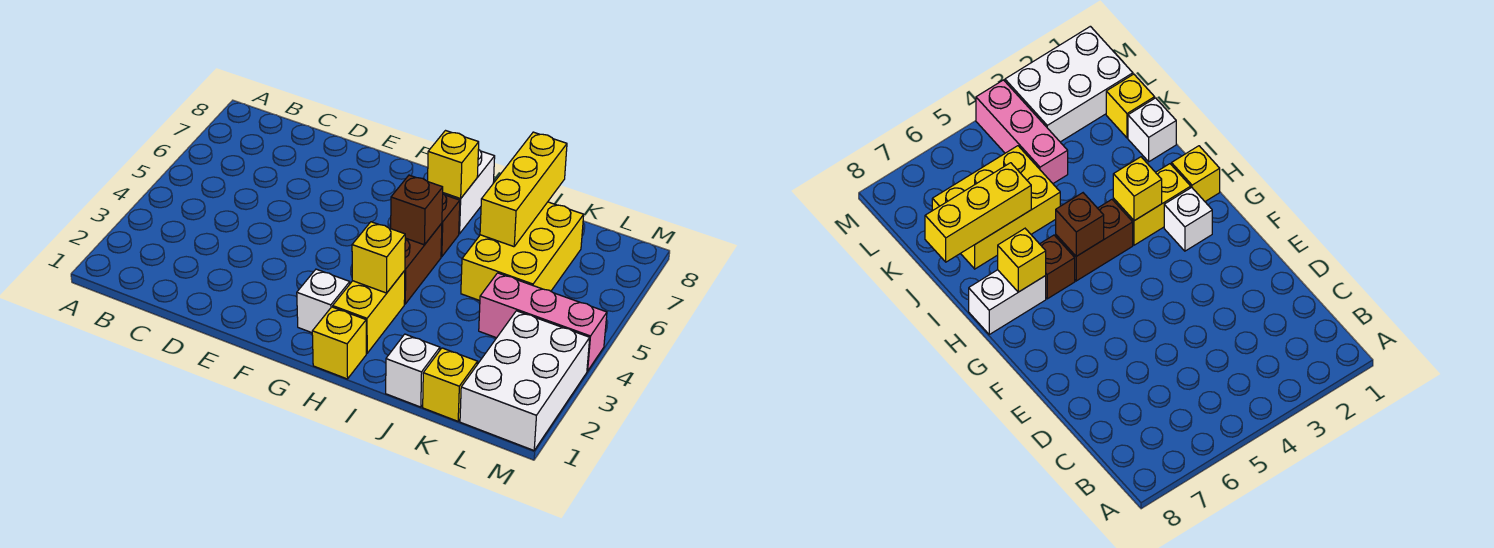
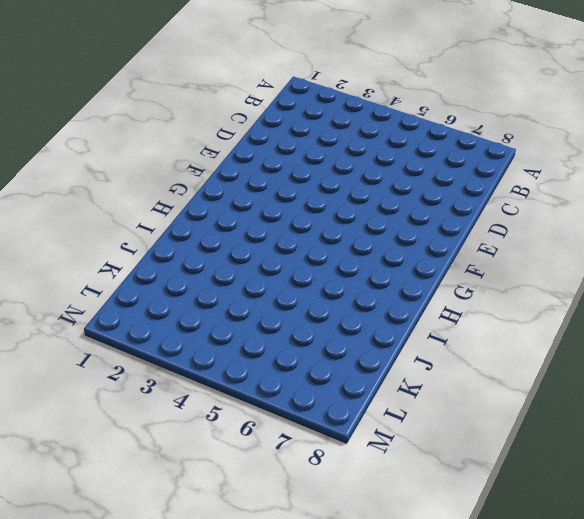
none -> white brick G2 level 1
none -> yellow brick H1 level 1
none -> yellow brick H2:H3 level 1

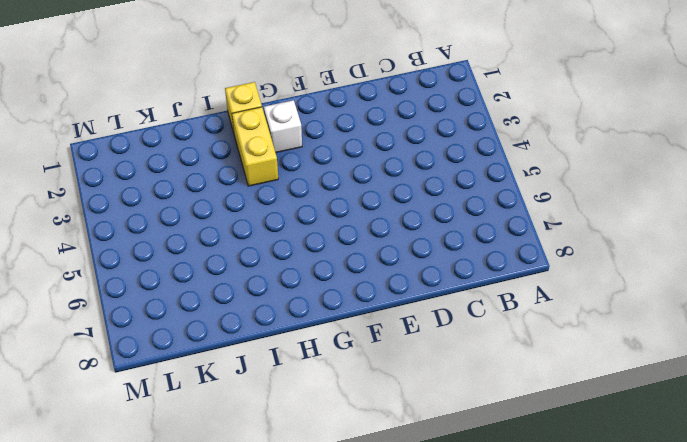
none -> brown brick H4:H5 level 1
none -> brown brick H6 level 1
none -> white brick H7:H8 level 1

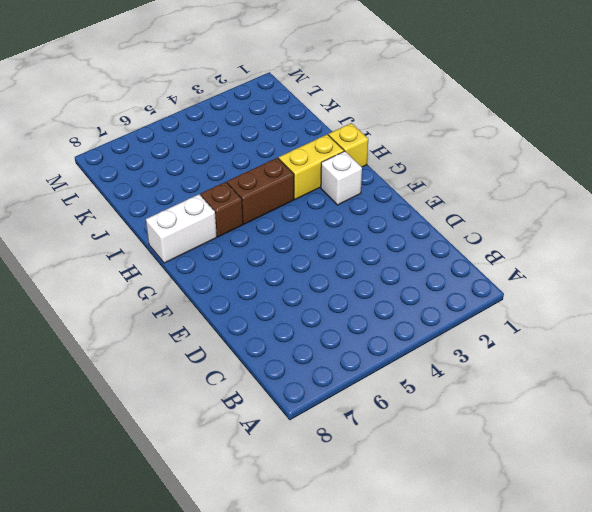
none -> white brick J1 level 1
none -> yellow brick J5:K7 level 1
none -> yellow brick K1 level 1

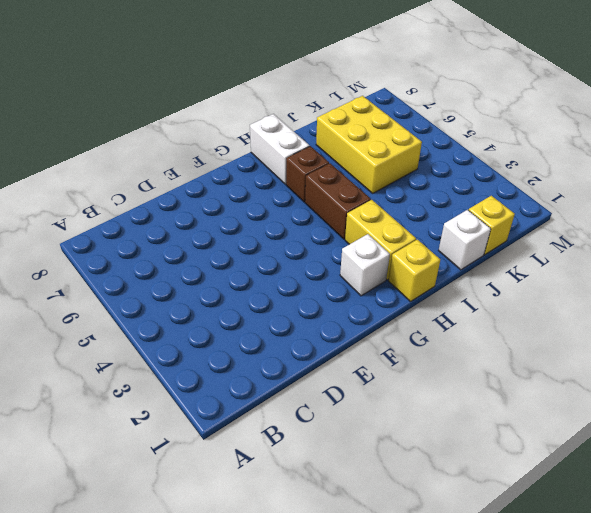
none -> pink brick K4:M4 level 1
none -> white brick L1:M3 level 1
none -> yellow brick H3 level 2

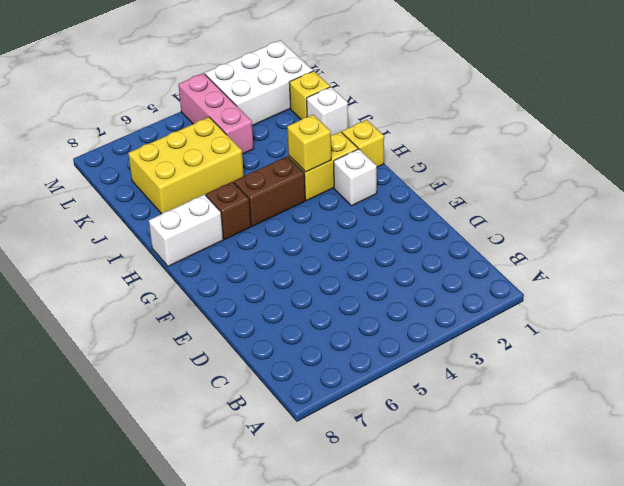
none -> brown brick H5 level 2
none -> yellow brick H7 level 2
none -> yellow brick J6:J8 level 2

